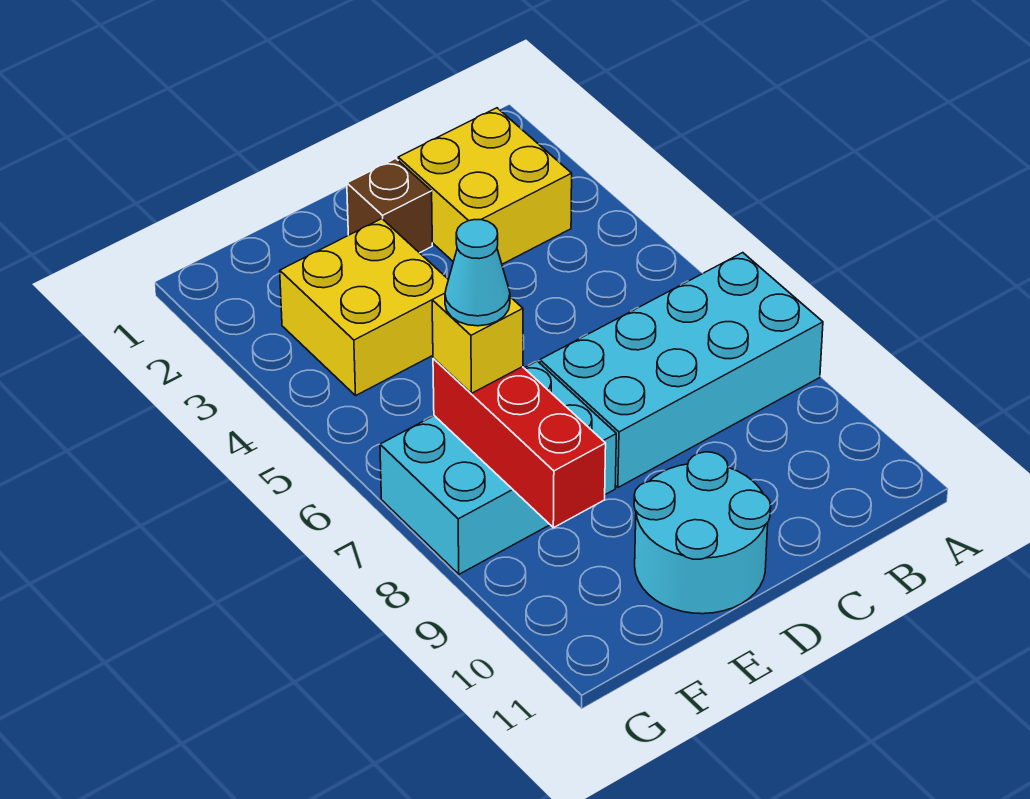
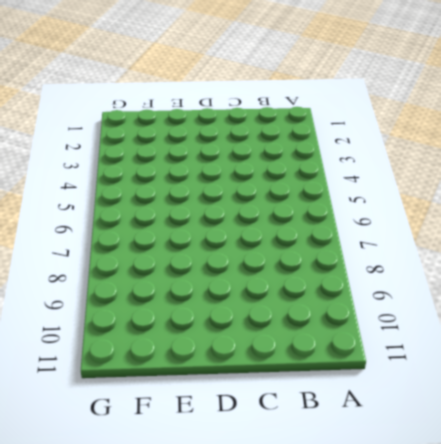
none -> cyan brick A7:D8 level 1
none -> yellow brick B2:C3 level 1

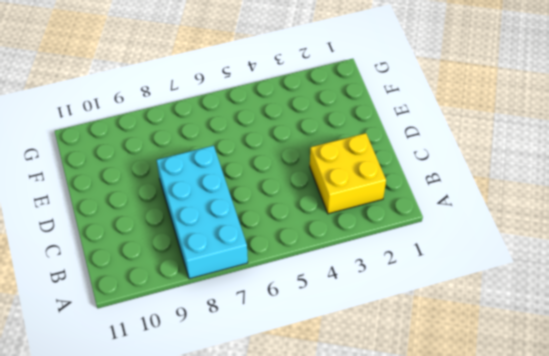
none -> brown brick D2 level 1
none -> cyan round brick D10:E11 level 1

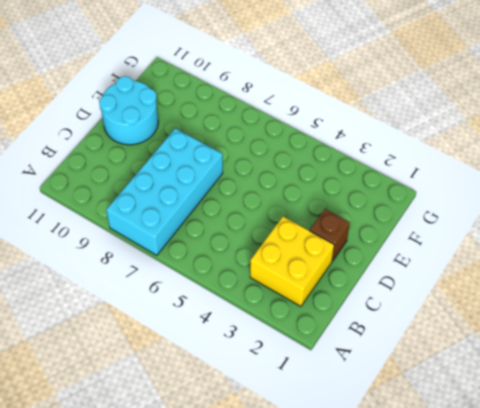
none -> yellow brick E3:F4 level 1
none -> cyan brick E7:G8 level 1

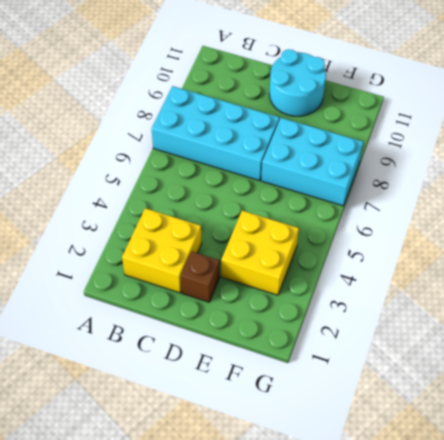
none -> red brick F7:F9 level 2
none -> yellow brick F7 level 3

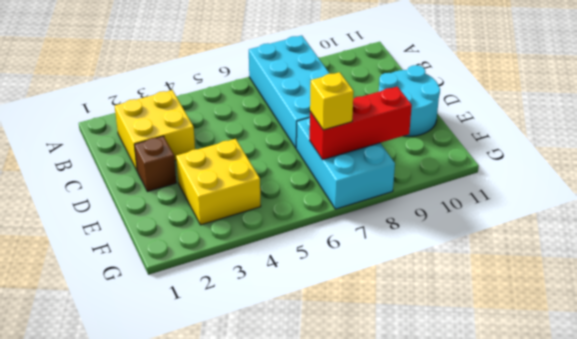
none -> cyan cone F7 level 4

